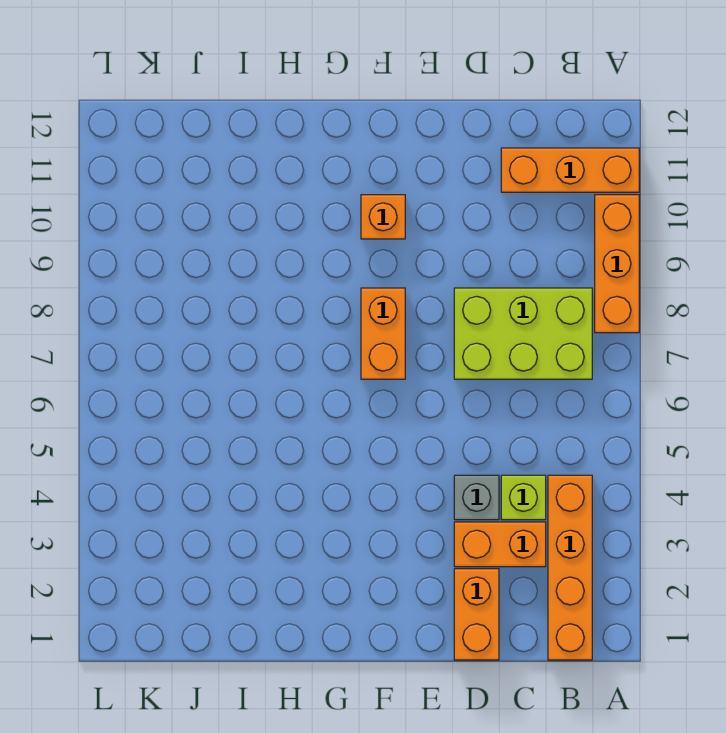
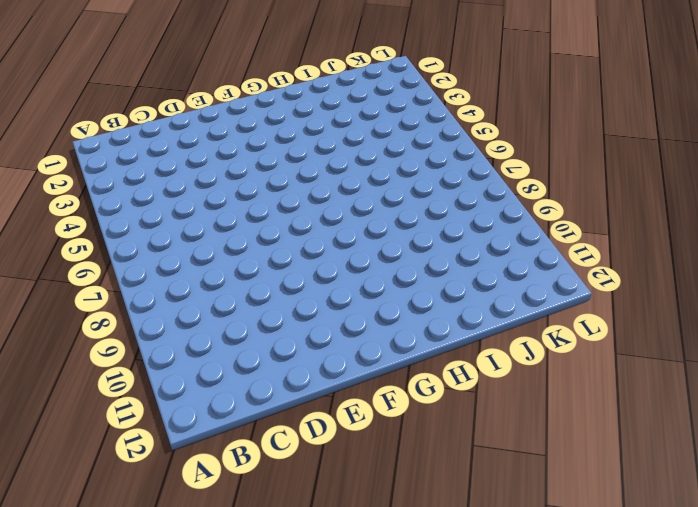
none -> orange brick A8:A10 level 1
none -> orange brick A11:C11 level 1

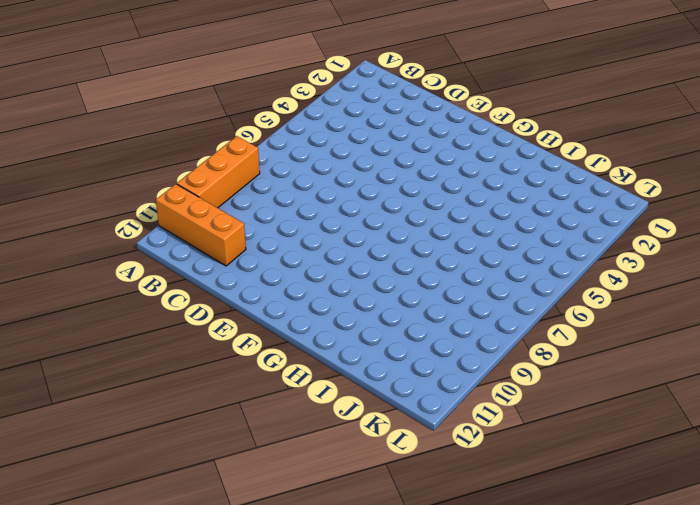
none -> orange brick B1:B4 level 1
none -> lime brick B7:D8 level 1

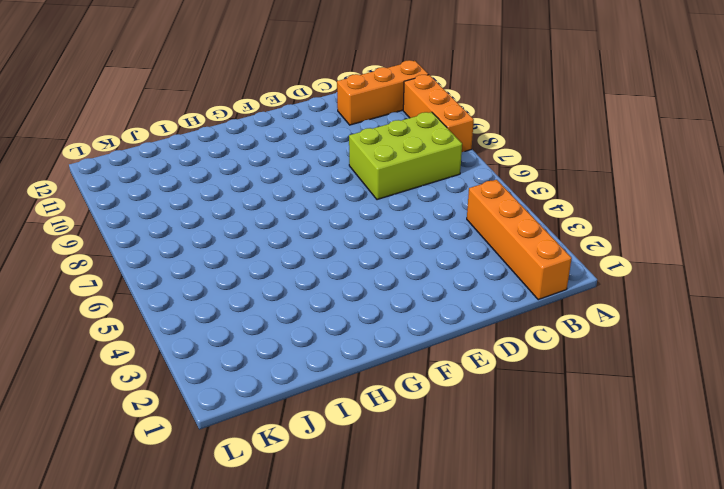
none -> orange brick C3:D3 level 1
none -> lime brick C4 level 1

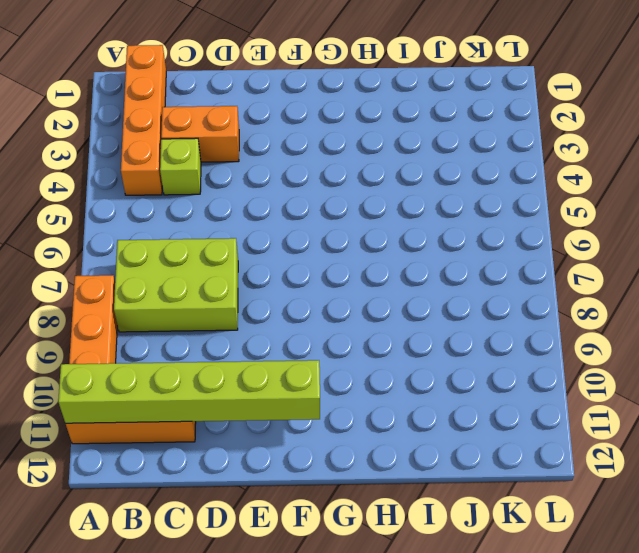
lime brick A11:F11 level 2 -> none
none -> orange brick D1:D2 level 1
none -> grey brick D4 level 1

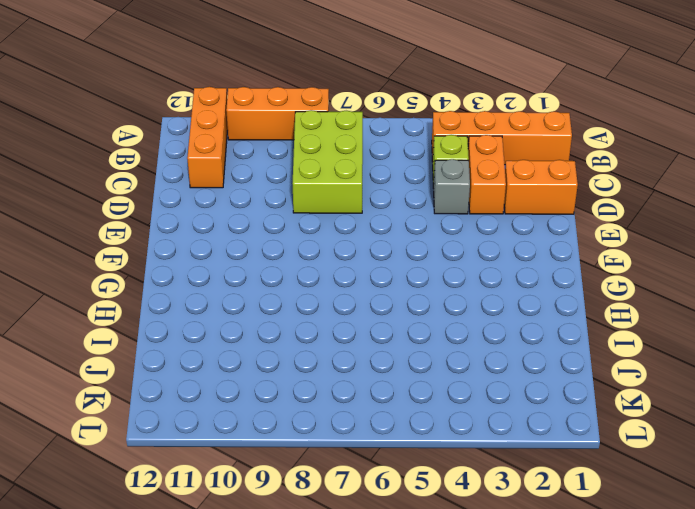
none -> orange brick F7:F8 level 1
none -> orange brick F10 level 1

